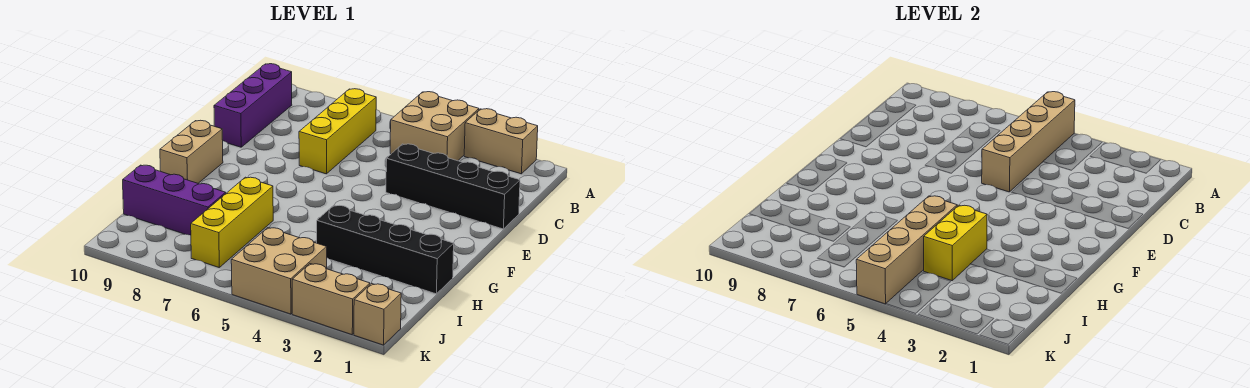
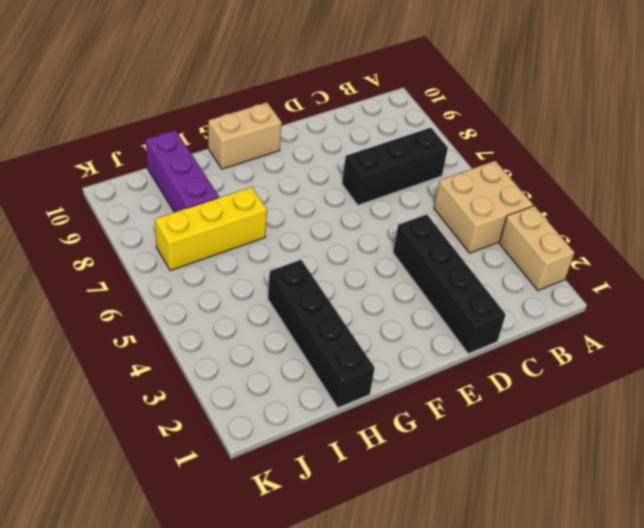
black brick B7:D7 level 1 -> yellow brick B7:D7 level 1
none -> purple brick B10:D10 level 1
none -> tan brick J4:K5 level 1
none -> tan brick K1 level 1

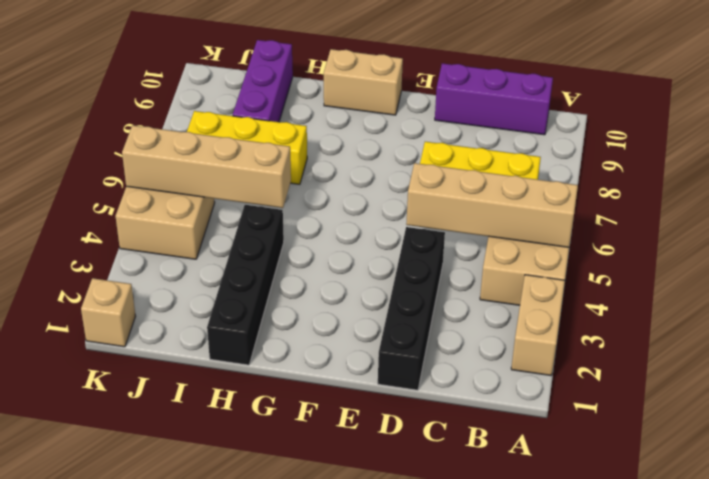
none -> tan brick K2:K3 level 1
none -> yellow brick H4:I4 level 2

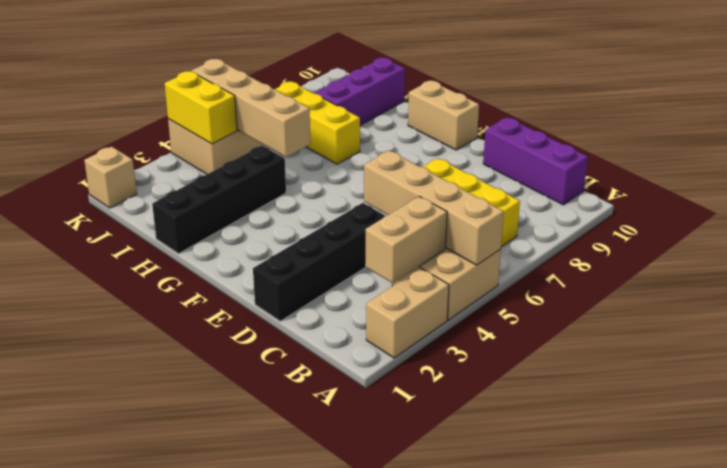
tan brick B3:B4 level 2 -> tan brick K2:K3 level 1
yellow brick J4:K4 level 2 -> yellow brick H4:I4 level 2

